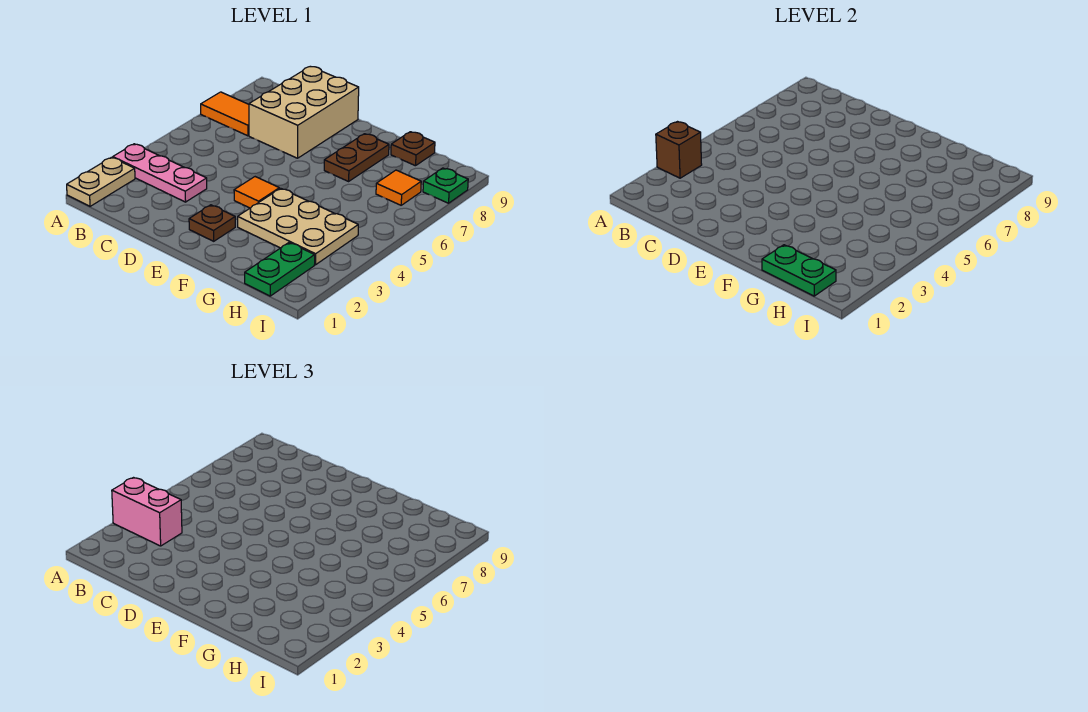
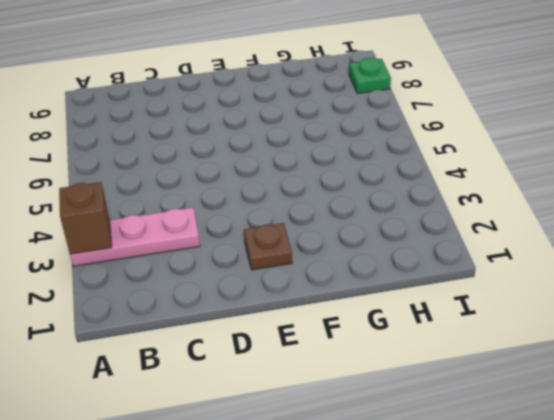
none -> tan plate A1:A2 level 1
none -> orange tile A7:B7 level 1
none -> tan brick C7:D9 level 1

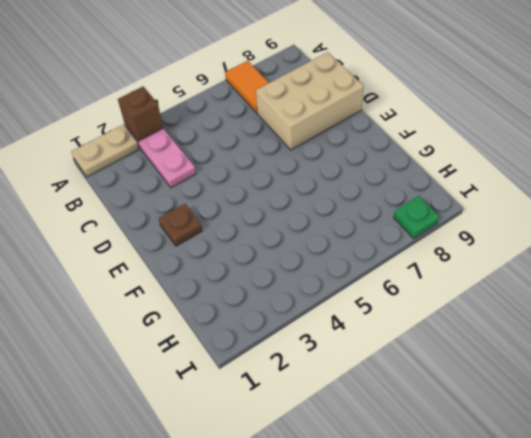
none -> orange tile E4 level 1
none -> tan plate F3:H4 level 1
none -> brown plate F7:F8 level 1

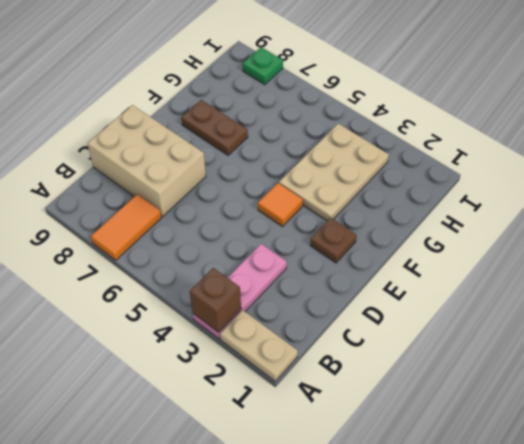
none -> brown plate G9 level 1
none -> green plate H1:H2 level 1
none -> orange tile H7 level 1

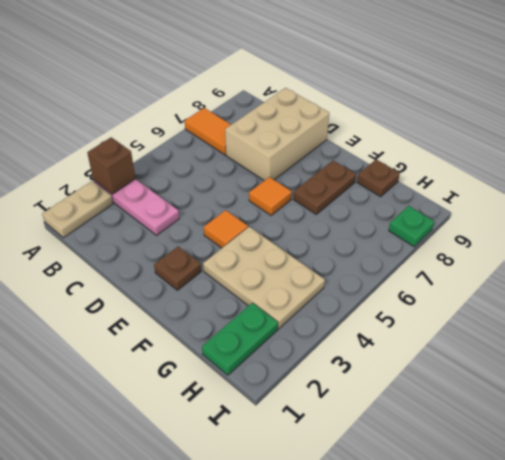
orange tile E6 level 1 -> orange tile H7 level 1
none -> green plate G1:H1 level 2
none -> pink brick A3:B3 level 3

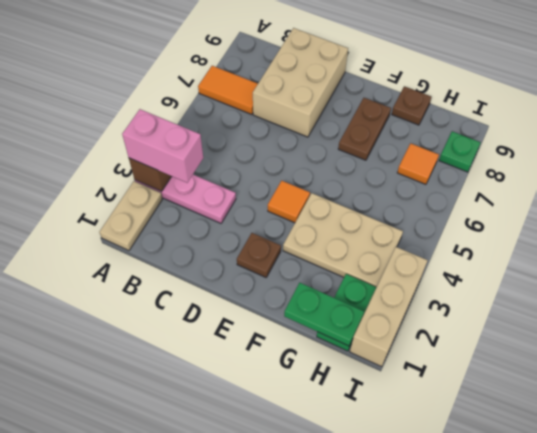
tan brick I1:I3 level 1 -> none

